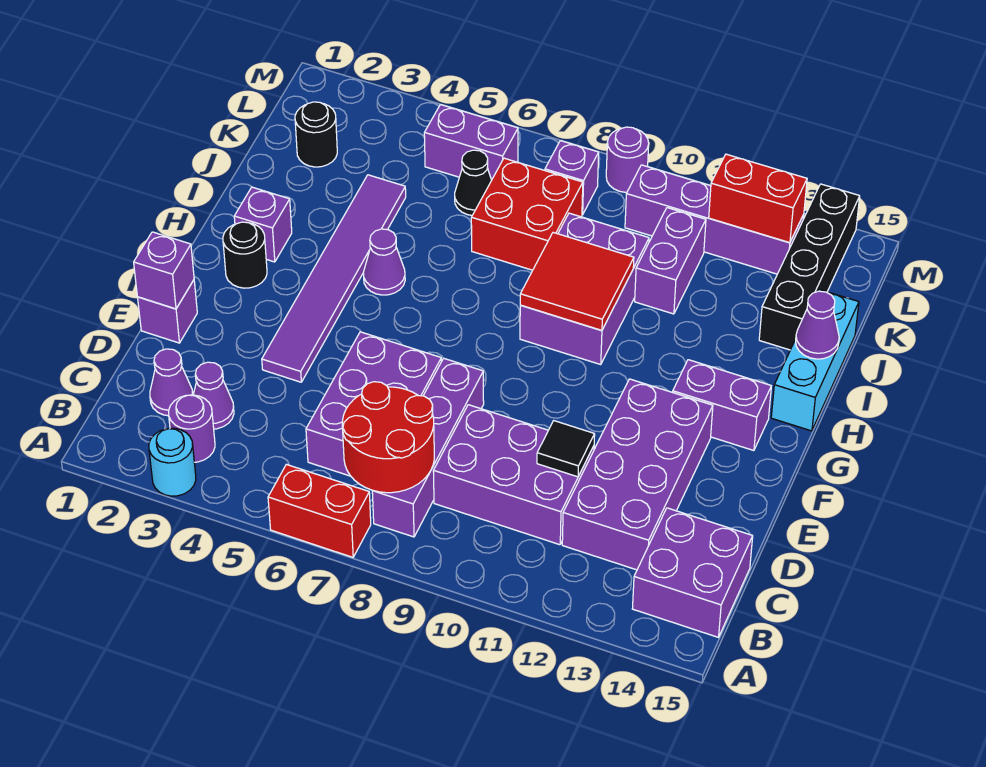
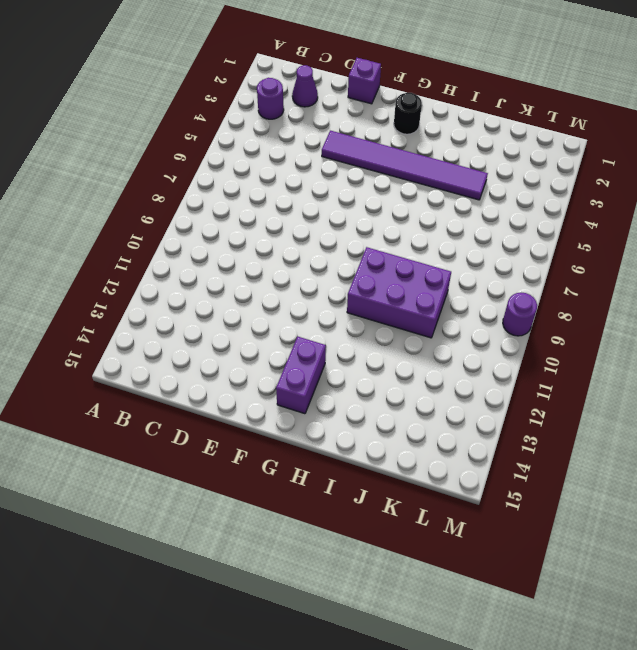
none -> cyan round brick A3 level 1
none -> red brick A6:A7 level 1
none -> purple brick B8:E8 level 1
none -> purple brick B14:C15 level 1

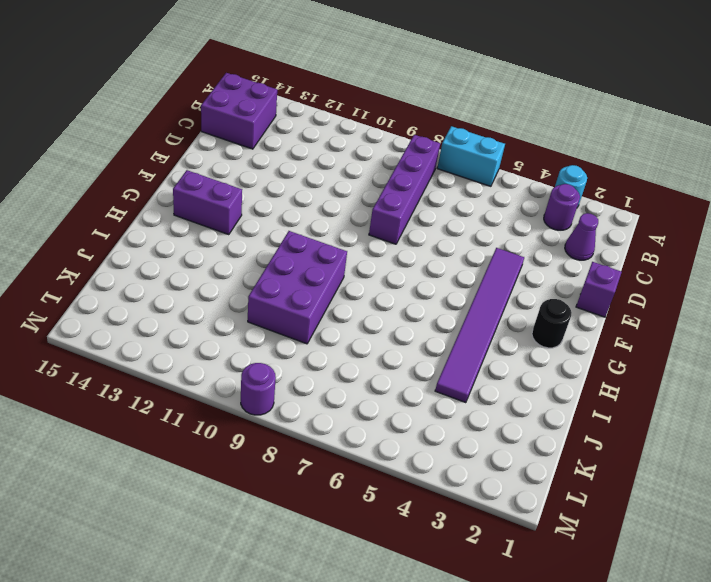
cyan brick A6:A7 level 1 -> red brick A6:A7 level 1
none -> purple cone C3 level 1
none -> purple brick C6:E7 level 1
none -> purple brick C9:D11 level 1
none -> purple brick C12:F13 level 1

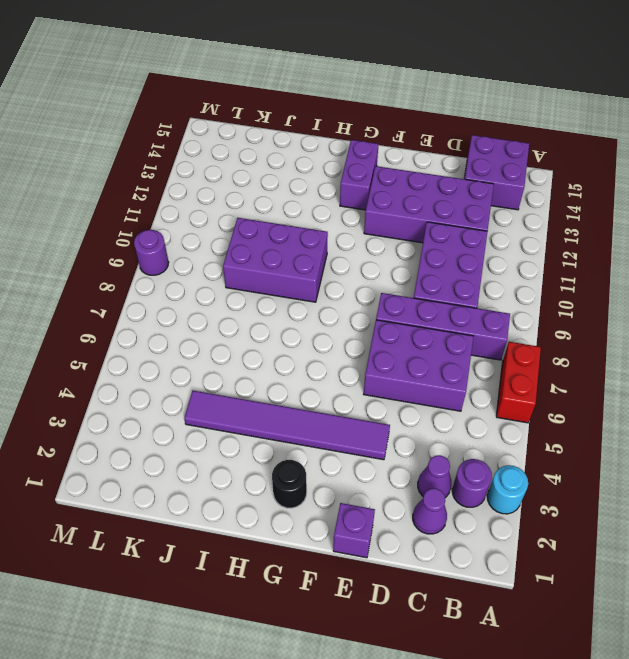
none -> purple brick H2 level 1
none -> purple cone H5 level 1
none -> cyan brick H15:J15 level 1
none -> red brick J7:K8 level 1

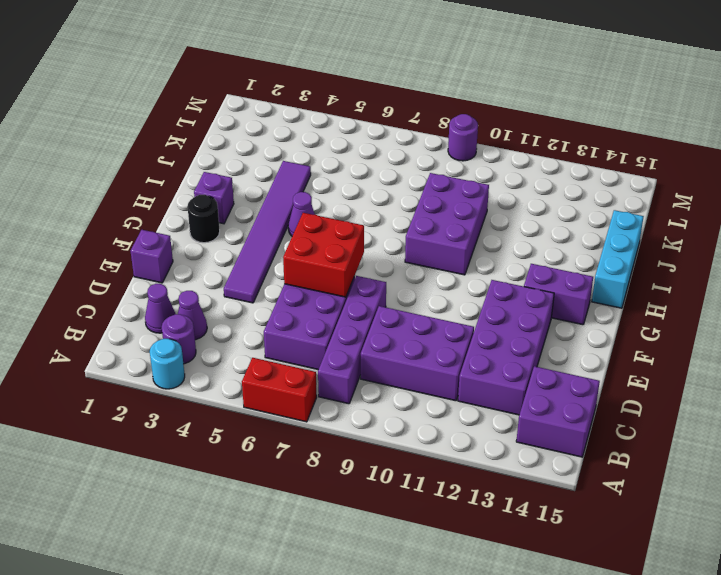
red brick E6:F7 level 2 -> red brick J7:K8 level 1
none -> purple brick J11:K11 level 1
none -> black brick J14:M14 level 1
none -> black round brick K2 level 1
none -> black cone K6 level 1

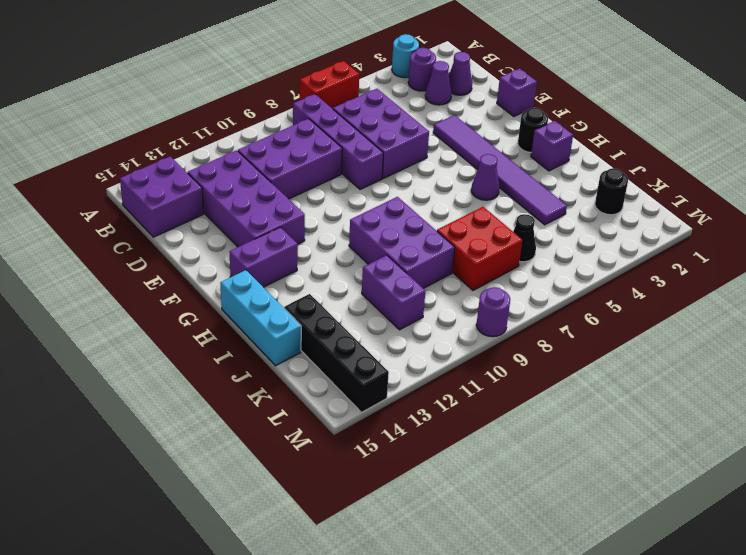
none -> purple brick L5:L6 level 1
none -> purple brick L8 level 1
none -> purple brick L10:L13 level 1
none -> red round brick B7:C8 level 2

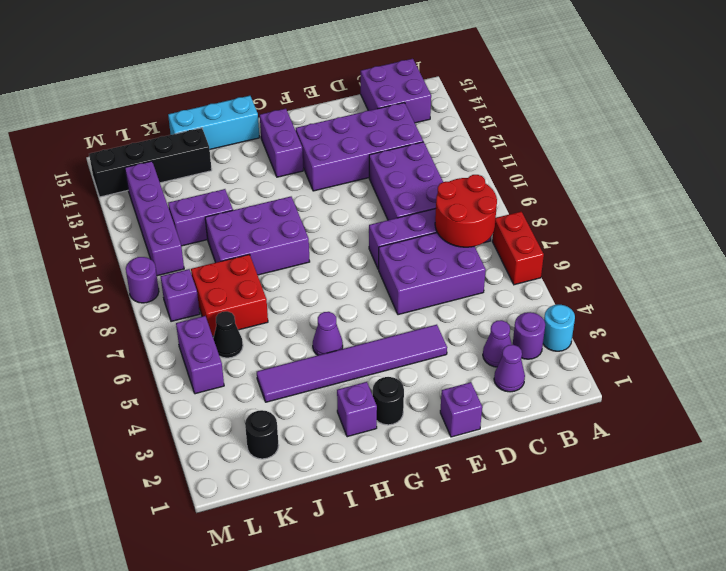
none -> black tile D11 level 2
none -> purple brick E1 level 2
none -> red tile H9:I10 level 2
none -> purple cone I15 level 2

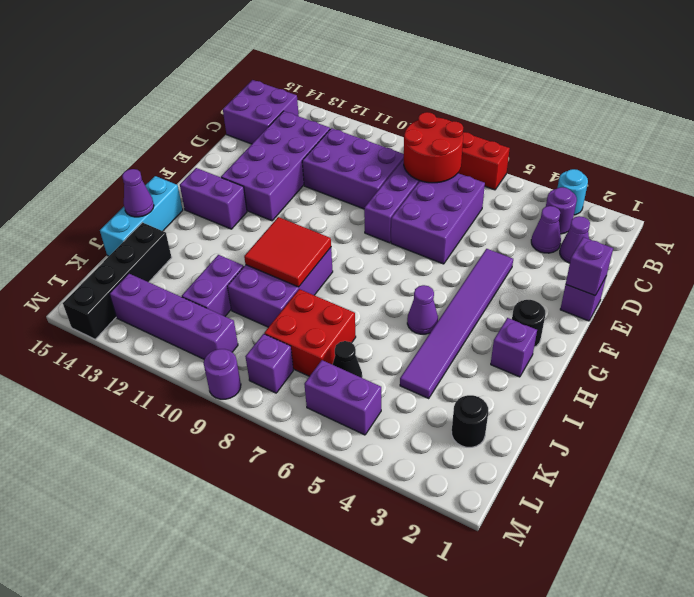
none -> black tile D11 level 2
none -> red brick L12:L13 level 2

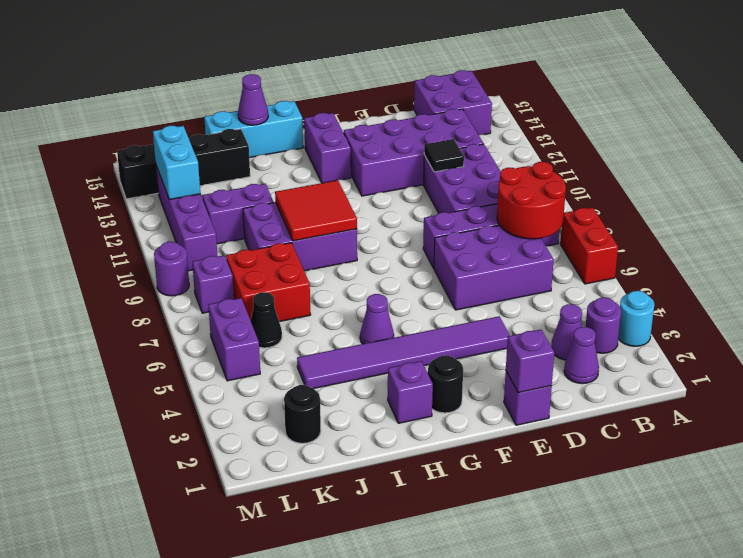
cyan brick L12:L13 level 2 -> red brick L12:L13 level 2

